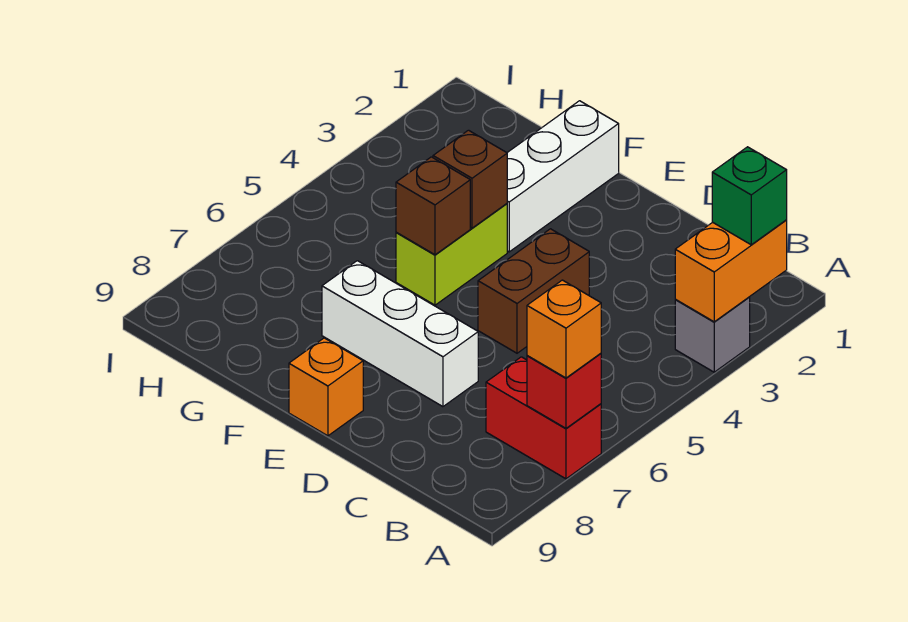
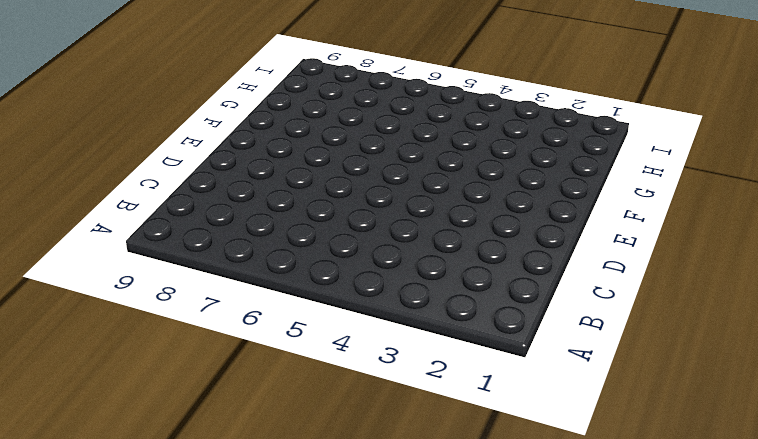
none -> grey brick A3 level 1
none -> red brick A7:B7 level 1
none -> brown brick D4:D5 level 1

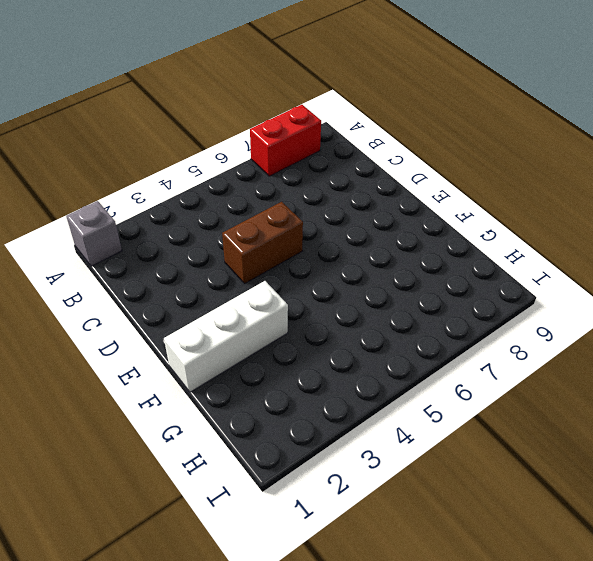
grey brick A1 level 1 -> grey brick A3 level 1
red brick A7:A8 level 1 -> red brick A7:B7 level 1
none -> white brick D7:F7 level 1
none -> orange brick E9 level 1
none -> lime brick F4:F5 level 1

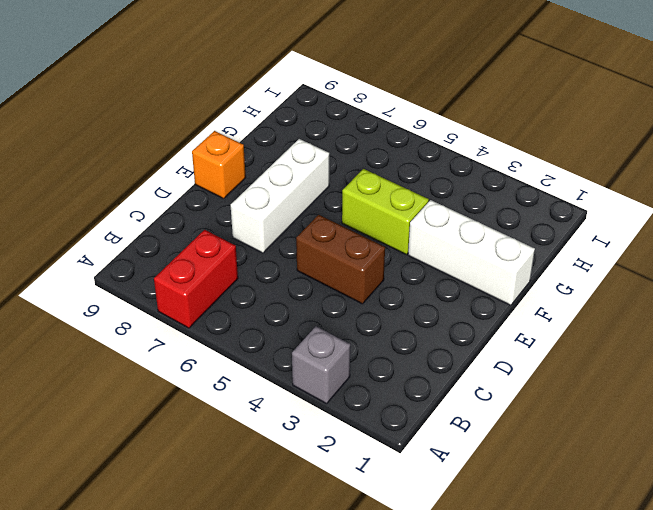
none -> orange brick A2:A3 level 2
none -> red brick A7 level 2
none -> brown brick F4 level 2

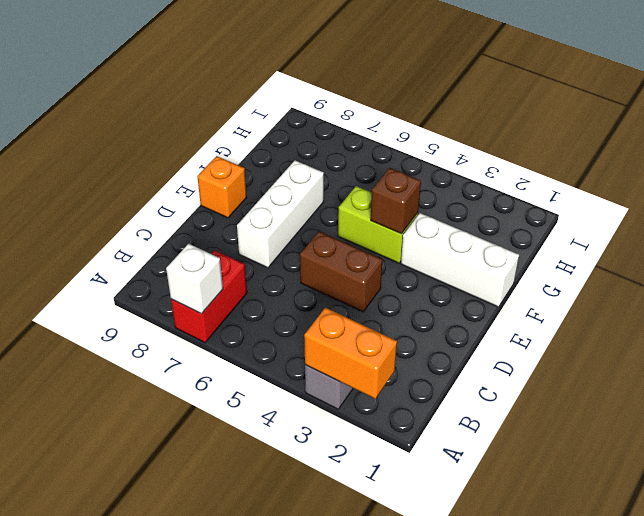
white brick A7 level 2 -> red brick A7 level 2
none -> brown brick F5 level 2
none -> green brick A2 level 3
none -> orange brick A7 level 3

